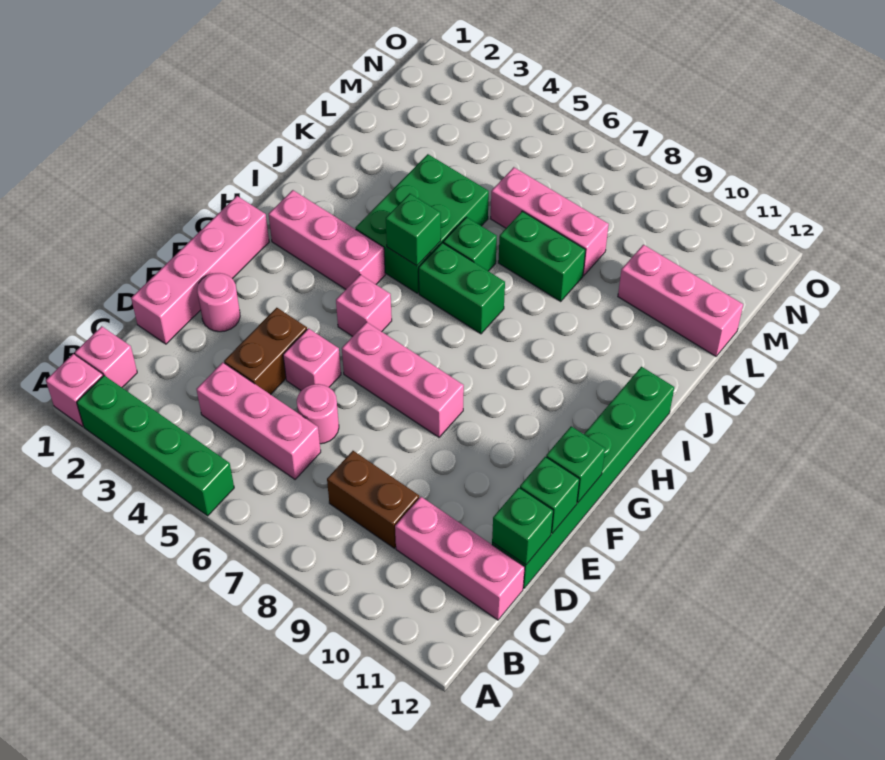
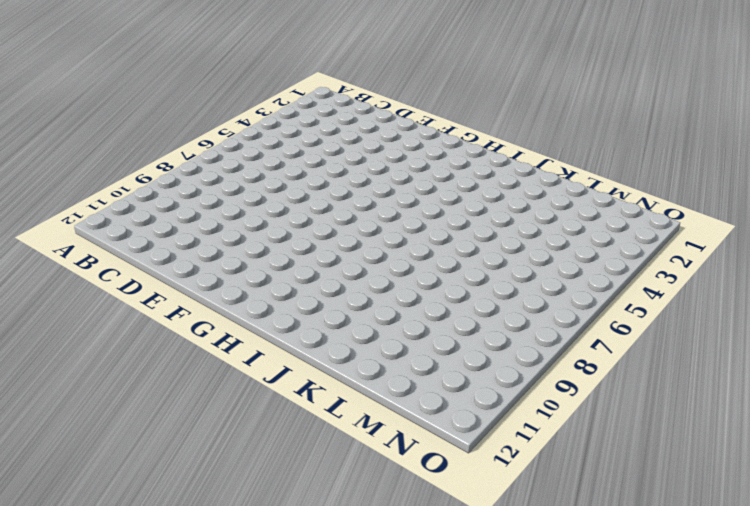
none -> pink brick A1 level 1
none -> green brick A2:A5 level 1
none -> pink brick B1 level 1

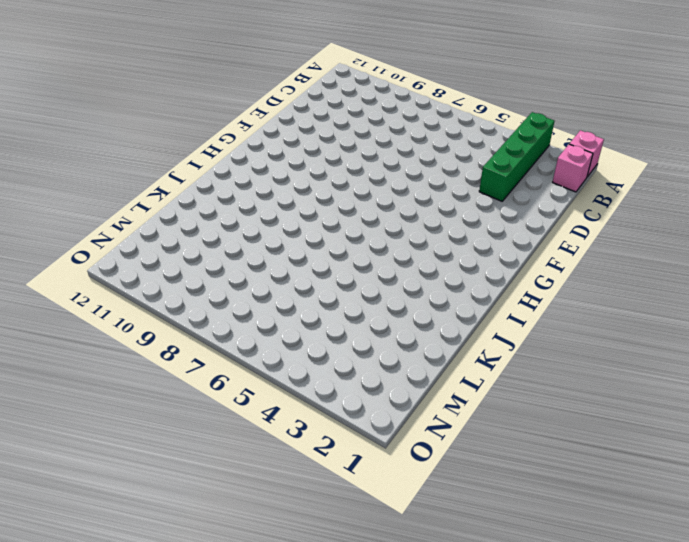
green brick A3:D3 level 1 -> green brick A2:A5 level 1
none -> pink brick C4:C6 level 1
none -> brown brick C8:C9 level 1
none -> pink brick C10:C12 level 1

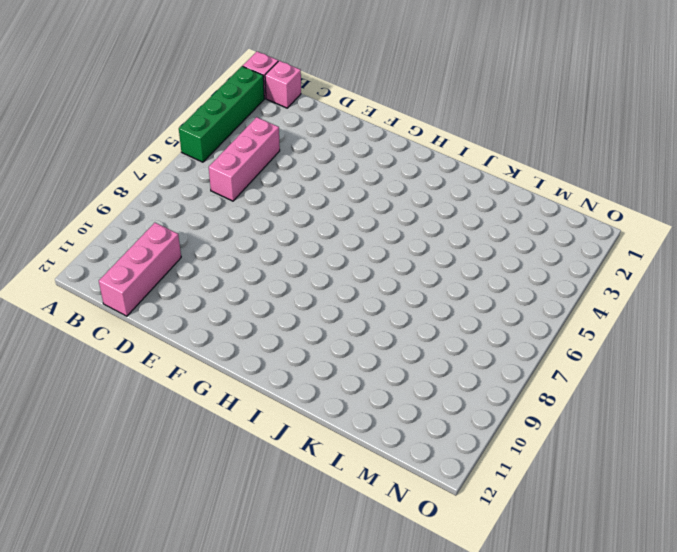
none -> brown brick C8:C9 level 1
none -> pink brick D1:G1 level 1
none -> brown brick D4:E4 level 1

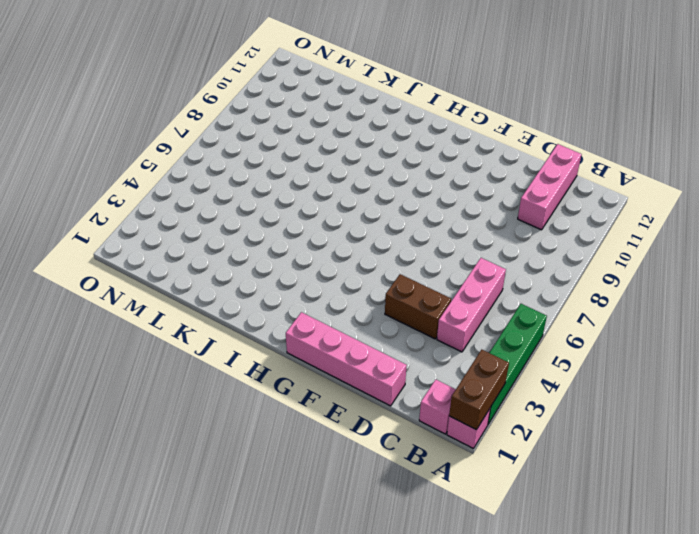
brown brick A1:A2 level 2 -> brown brick C8:C9 level 1
none -> pink round brick D6 level 1
none -> green brick D12:I12 level 1
none -> pink round brick E2 level 1

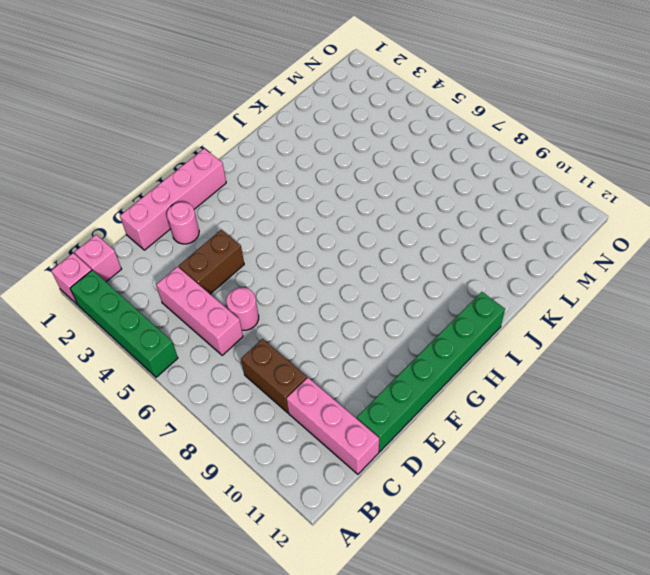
none -> pink brick E5 level 1
none -> pink brick F6:F8 level 1
none -> pink brick G5 level 1

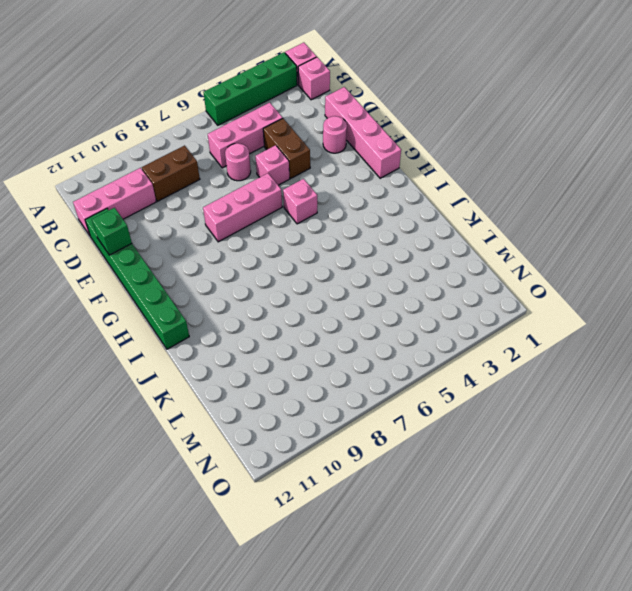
none -> pink brick H2:H4 level 1
none -> green brick I4:K5 level 1
none -> green brick I6:I7 level 1

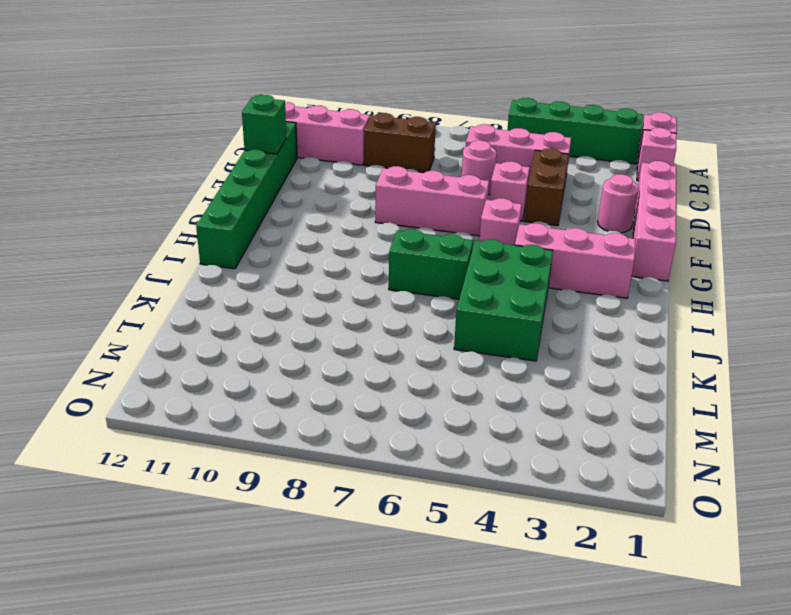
none -> green brick J6 level 1
none -> green brick K7:K8 level 1
none -> pink brick L6:L8 level 1

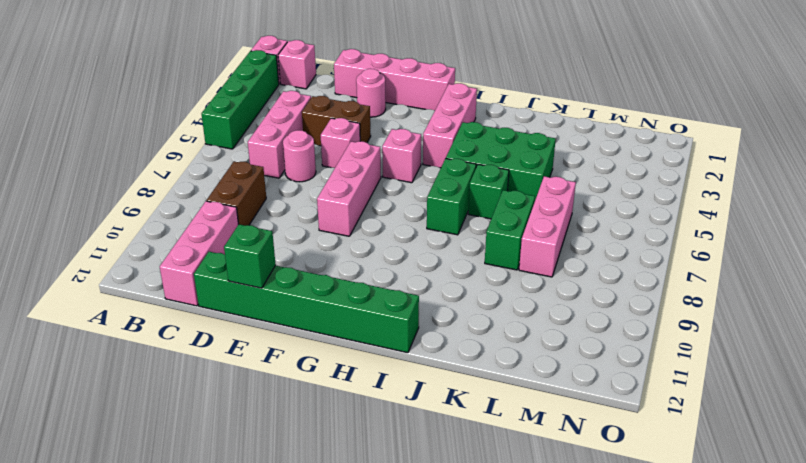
none -> pink brick L10:L12 level 1
none -> green brick D12 level 2
none -> green brick F12 level 2

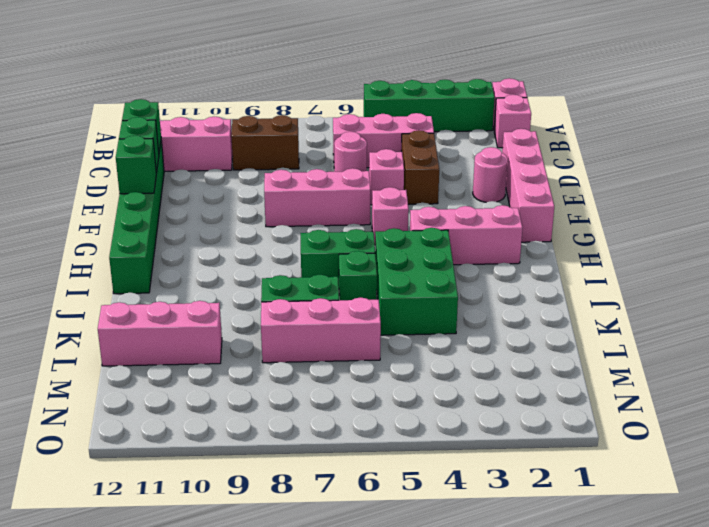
none -> green brick I5 level 2

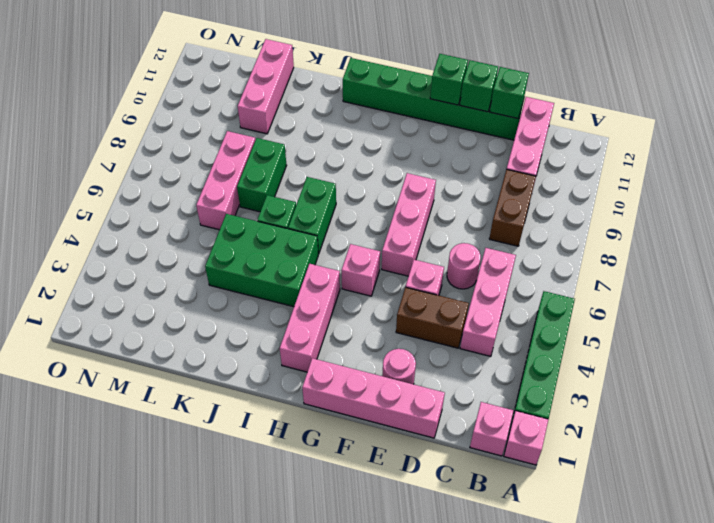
none -> green brick I5 level 2

